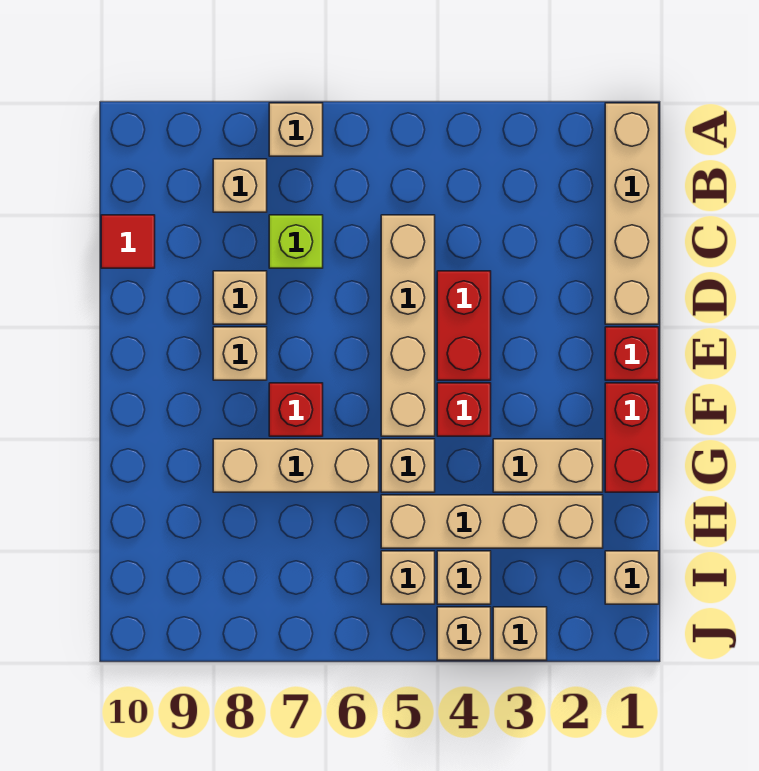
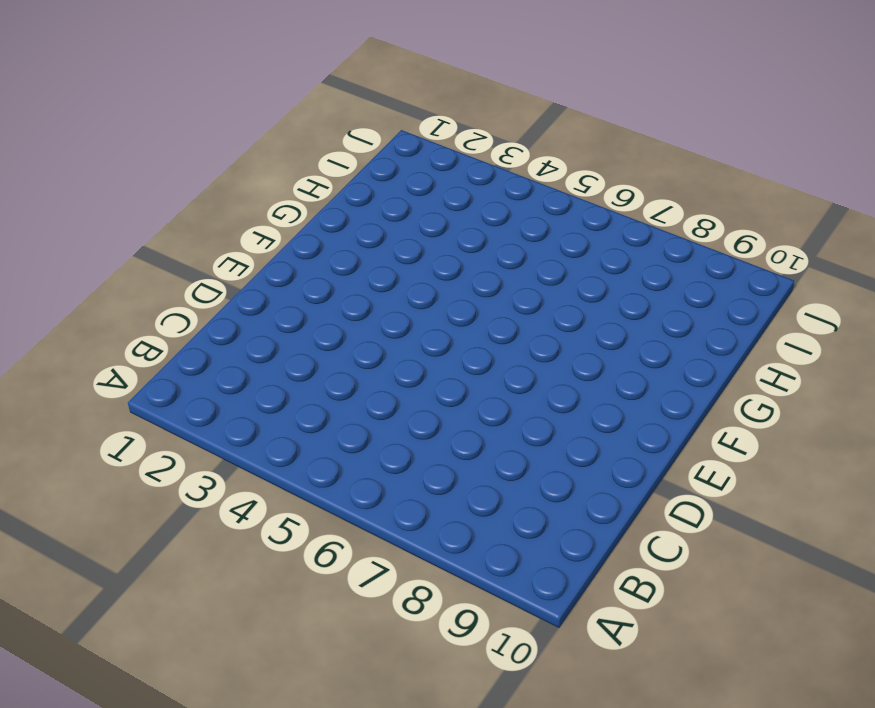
none -> tan brick A1:D1 level 1
none -> tan brick A7 level 1
none -> tan brick B8 level 1

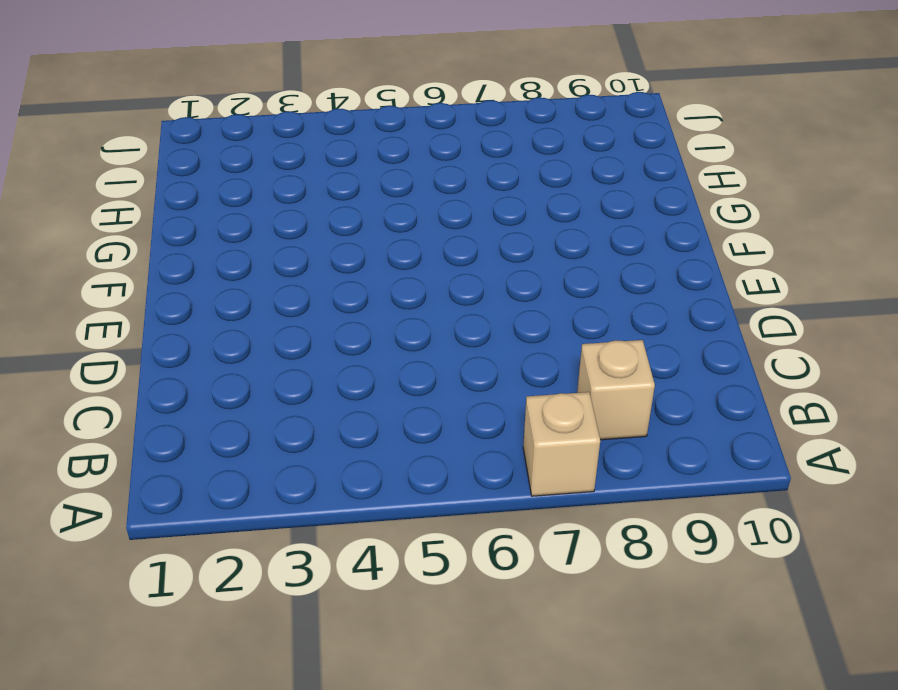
none -> tan brick A1:D1 level 1
none -> tan brick C5:F5 level 1
none -> lime brick C7 level 1

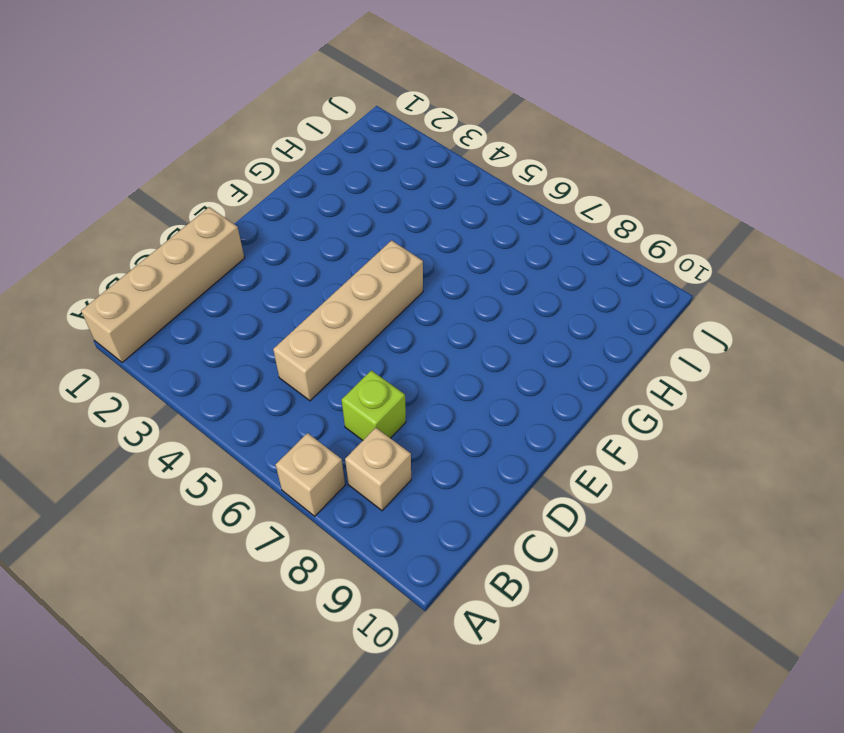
none -> red tile C10 level 1
none -> red brick D4:E4 level 1
none -> tan brick D8 level 1

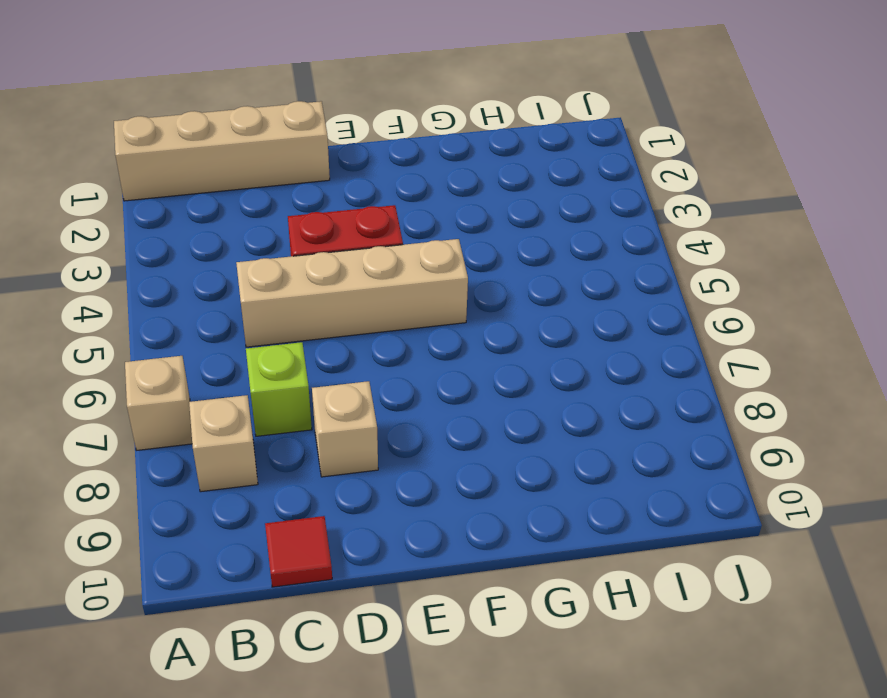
none -> red brick E1 level 1
none -> tan brick E8 level 1
none -> red brick F1:G1 level 1

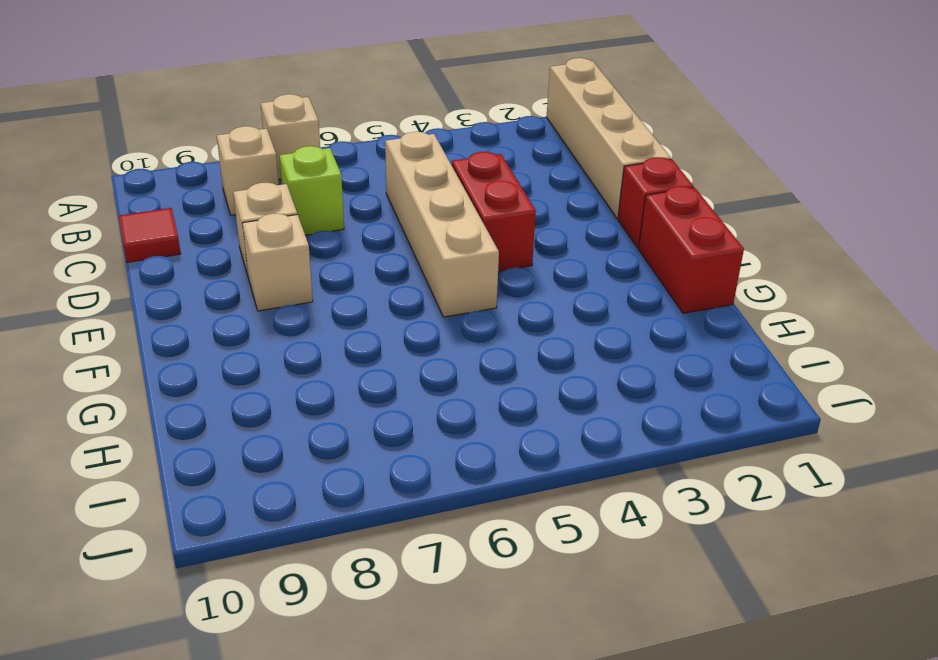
none -> red brick F4 level 1
none -> red brick F7 level 1
none -> tan brick G2:G3 level 1

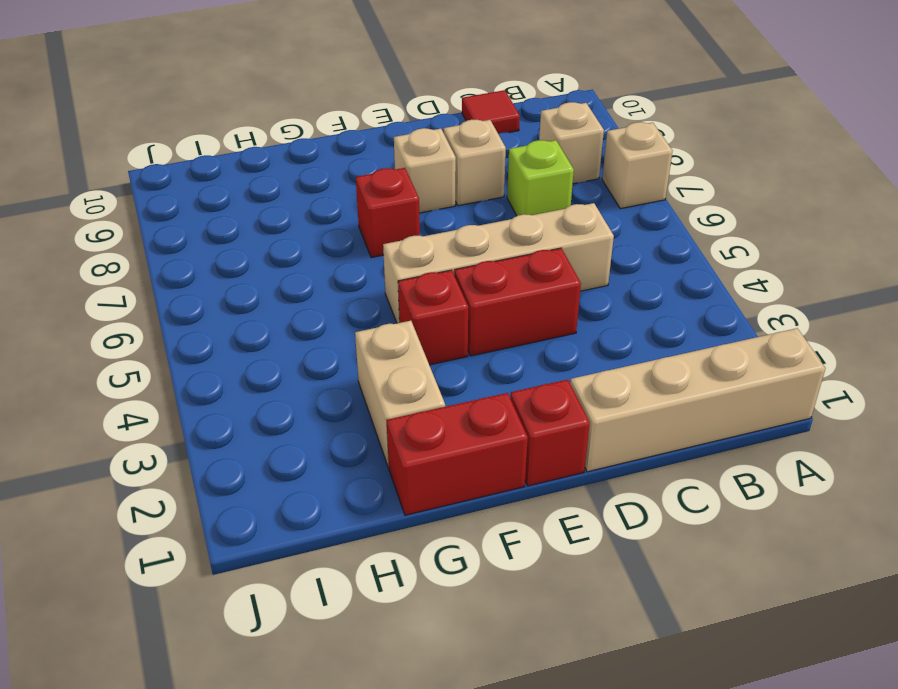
none -> tan brick G5 level 1
none -> tan brick G6:G8 level 1
none -> tan brick H2:H5 level 1

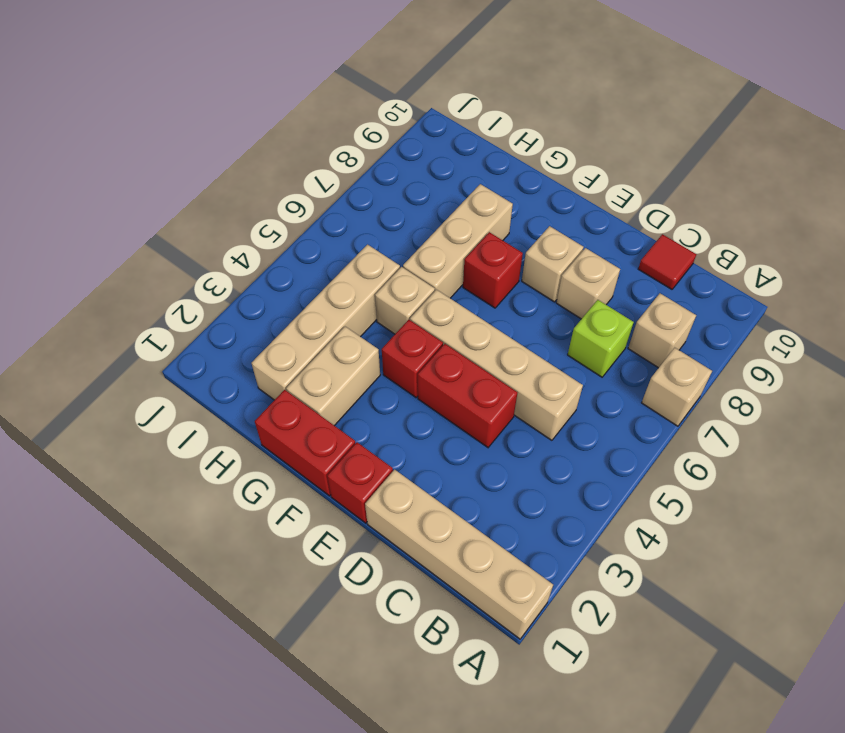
none -> tan brick I1 level 1
none -> tan brick I4 level 1
none -> tan brick I5 level 1

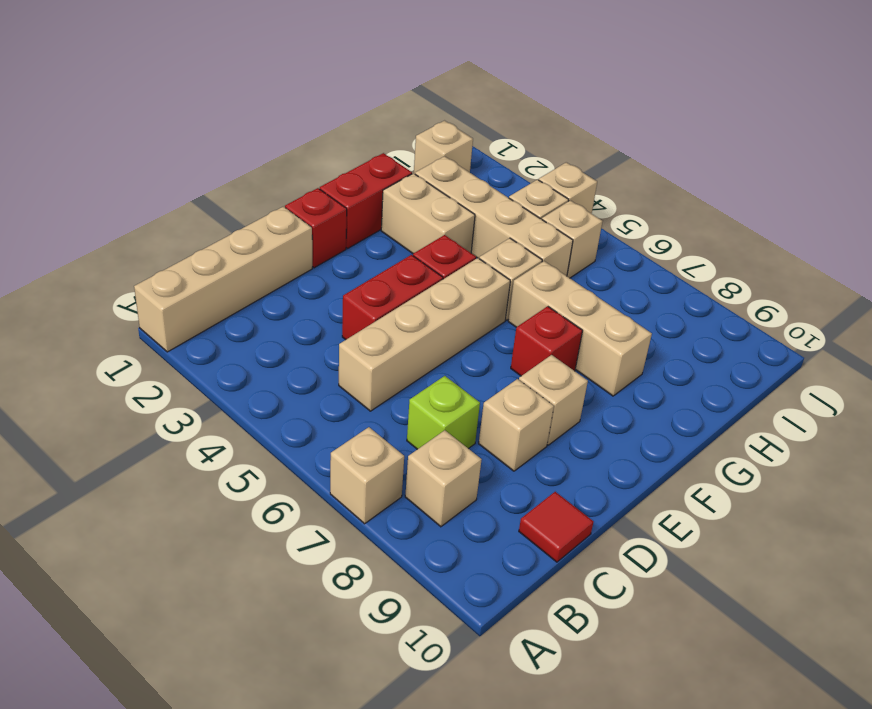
none -> tan brick J3 level 1

